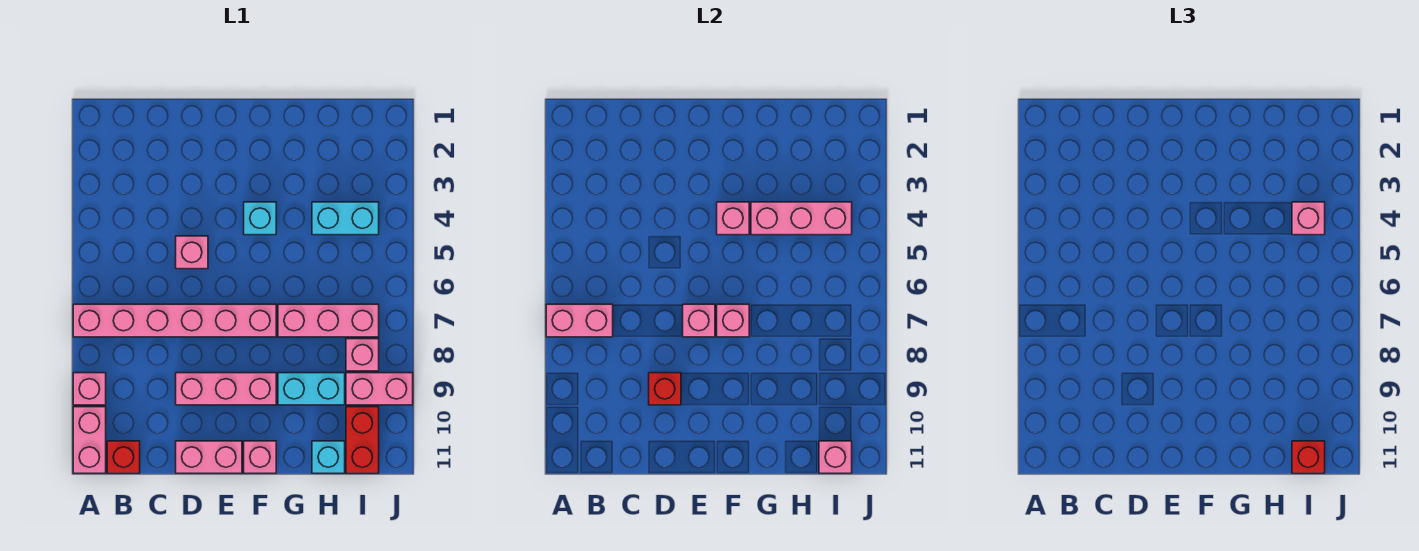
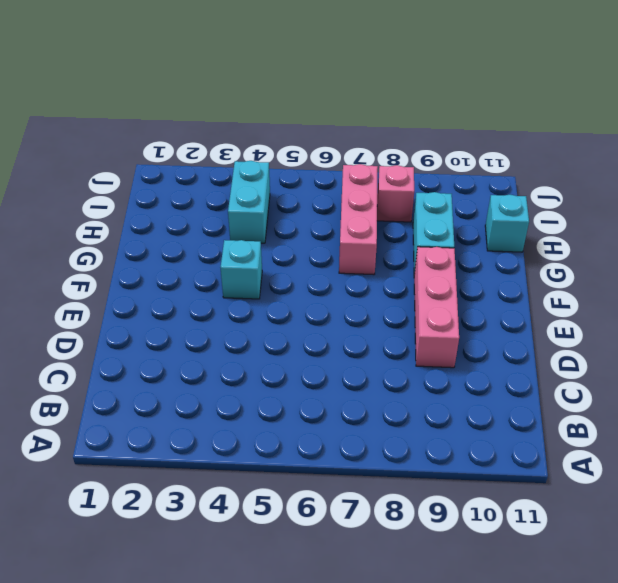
none -> pink brick A7:F7 level 1
none -> pink brick A9 level 1
none -> pink brick A10:A11 level 1

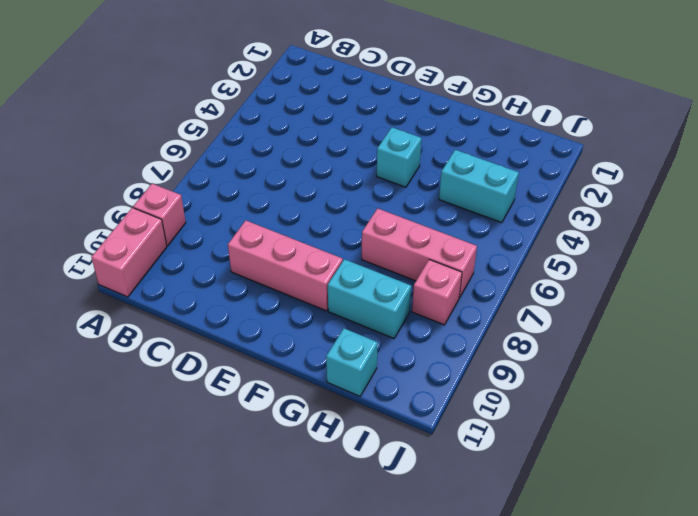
none -> pink brick A7:F7 level 1
none -> red brick B11 level 1
none -> pink brick D5 level 1

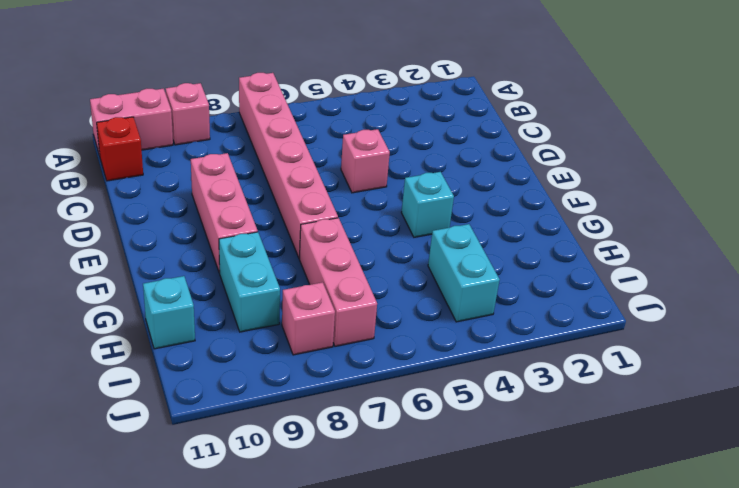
none -> pink brick D11:E11 level 1
none -> pink brick F11 level 1
none -> pink brick I9:J9 level 1

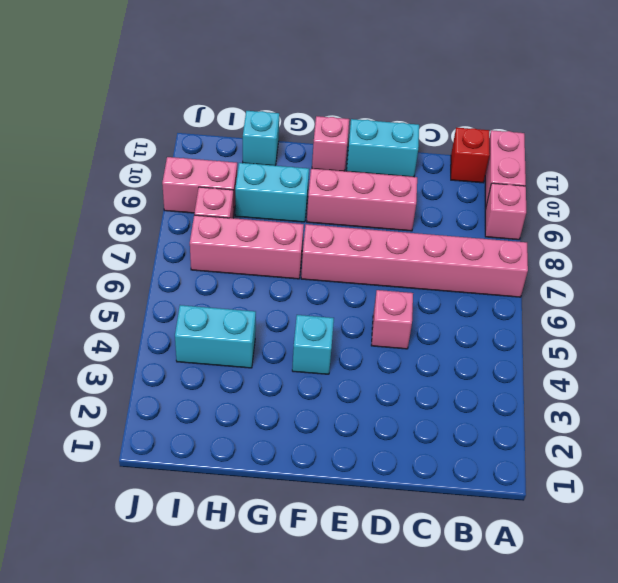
cyan brick D11:E11 level 1 -> pink brick D11:E11 level 1
none -> red brick I10:I11 level 1
none -> pink brick A7:B7 level 2
none -> red brick D9 level 2

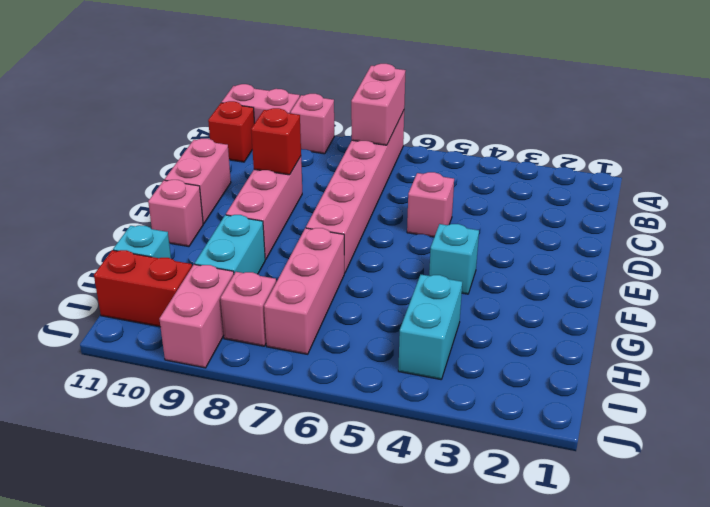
none -> pink brick E7 level 2
none -> pink brick F4 level 2
none -> pink brick F7 level 2

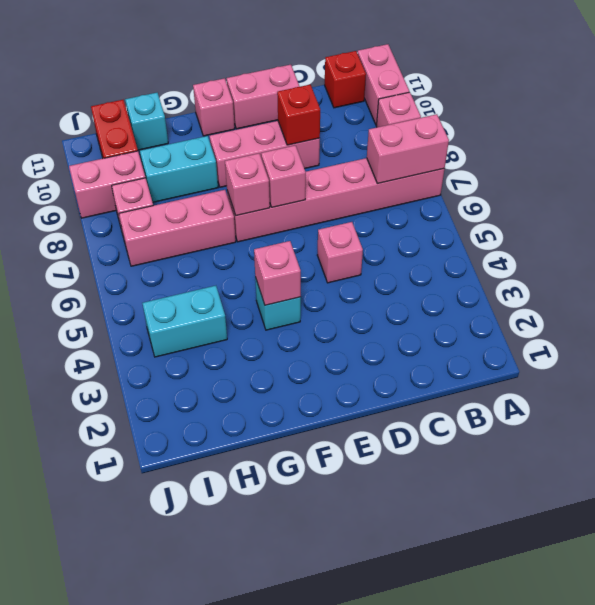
none -> pink brick G4:I4 level 2
none -> pink brick I11 level 2
none -> pink brick I4 level 3

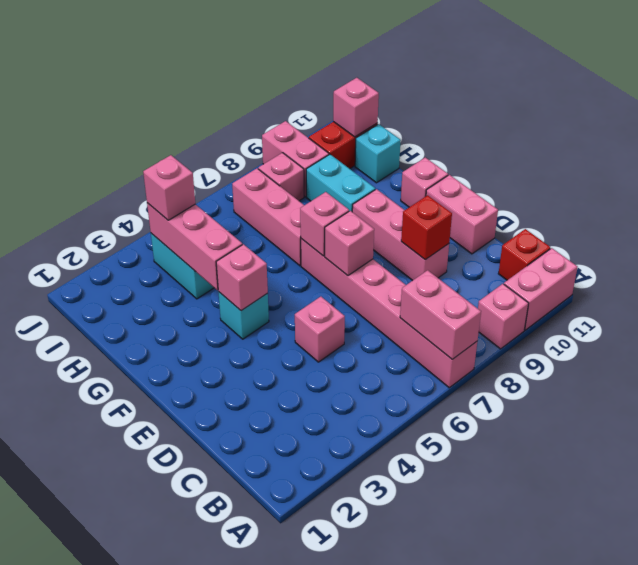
none -> red brick I11 level 3

